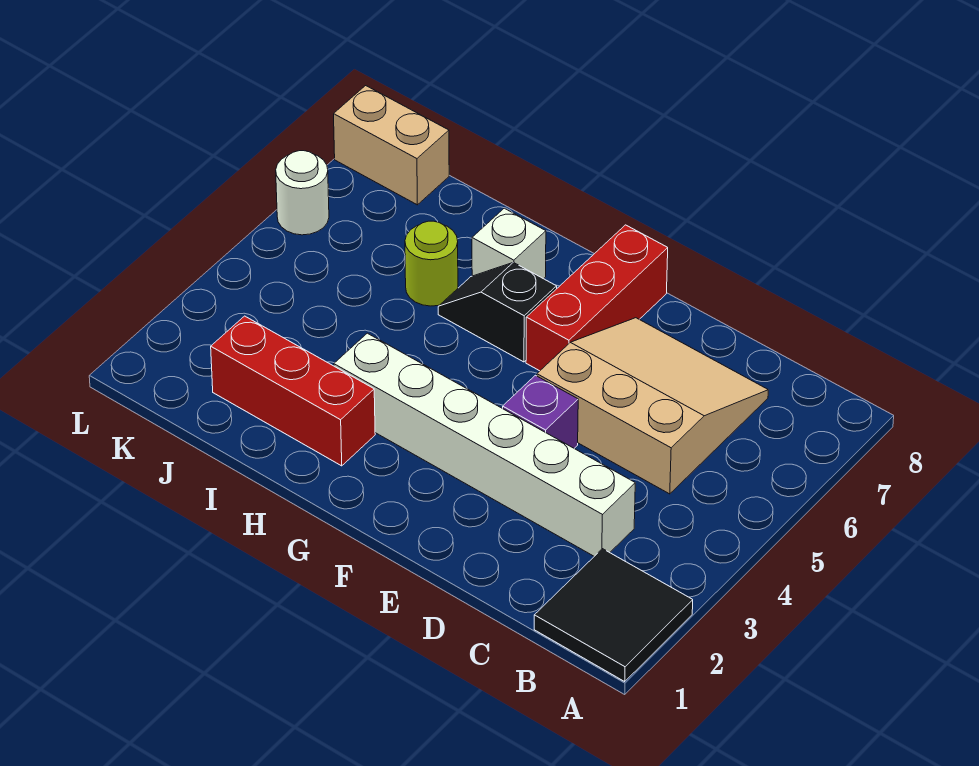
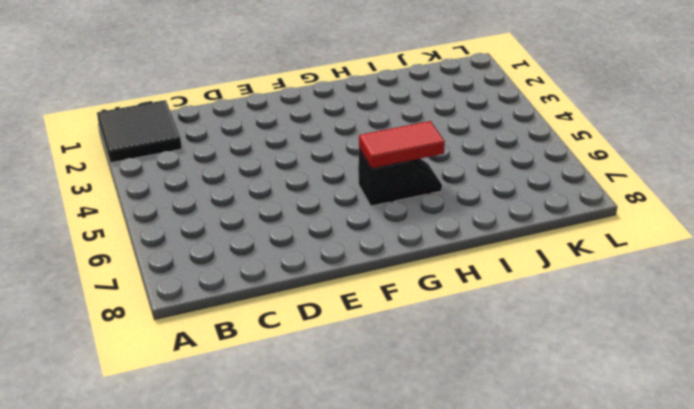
red tile G6:H6 level 2 -> none
none -> white brick C3:H3 level 1
none -> tan slope C5:E7 level 1 top 5

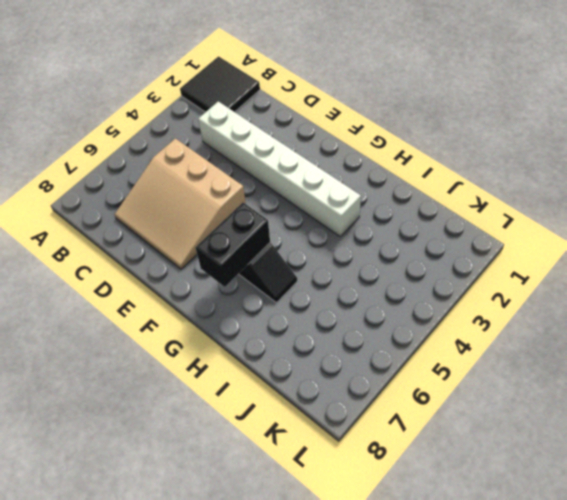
black brick G6:G7 level 2 -> none
none -> purple brick E4 level 1
none -> red brick F6:F8 level 1

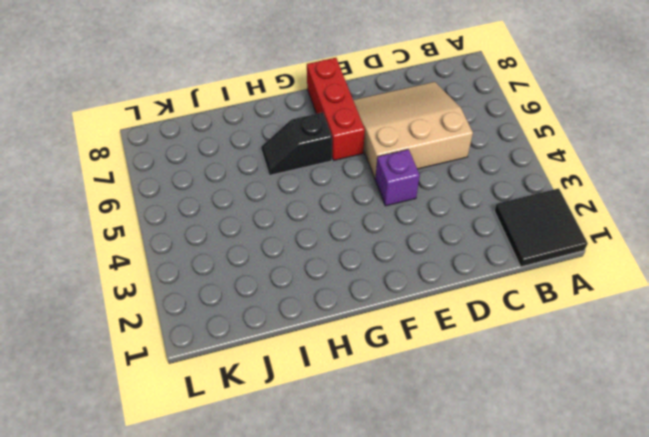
none -> white brick C3:H3 level 1
none -> red brick H2:J2 level 1

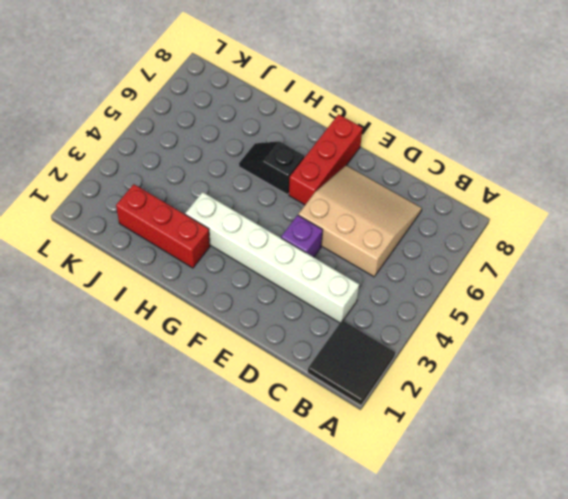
none -> white brick H7 level 1
none -> lime round brick I6 level 1

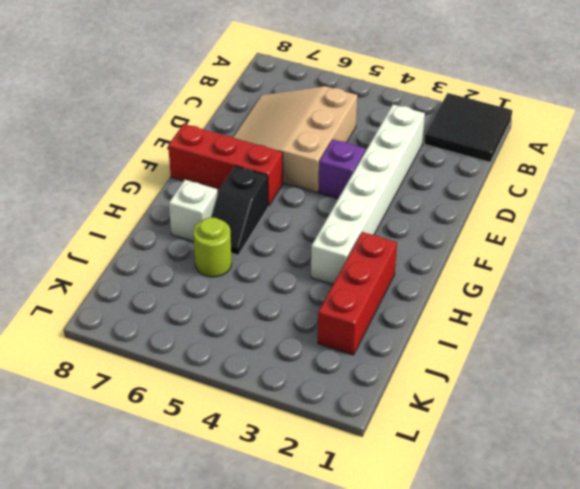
none -> tan brick K8:L8 level 1
none -> white round brick L6 level 1

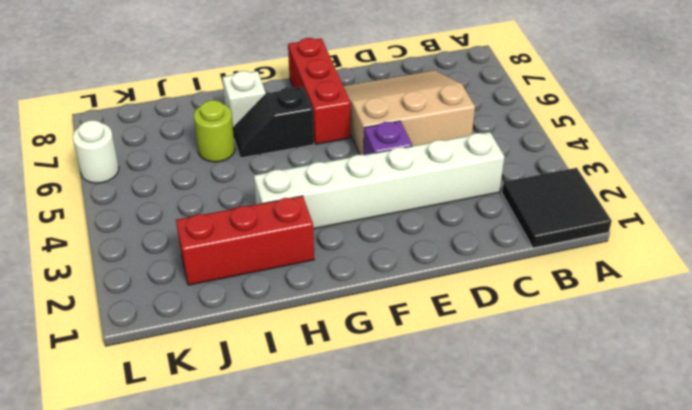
none -> tan brick K8:L8 level 1

